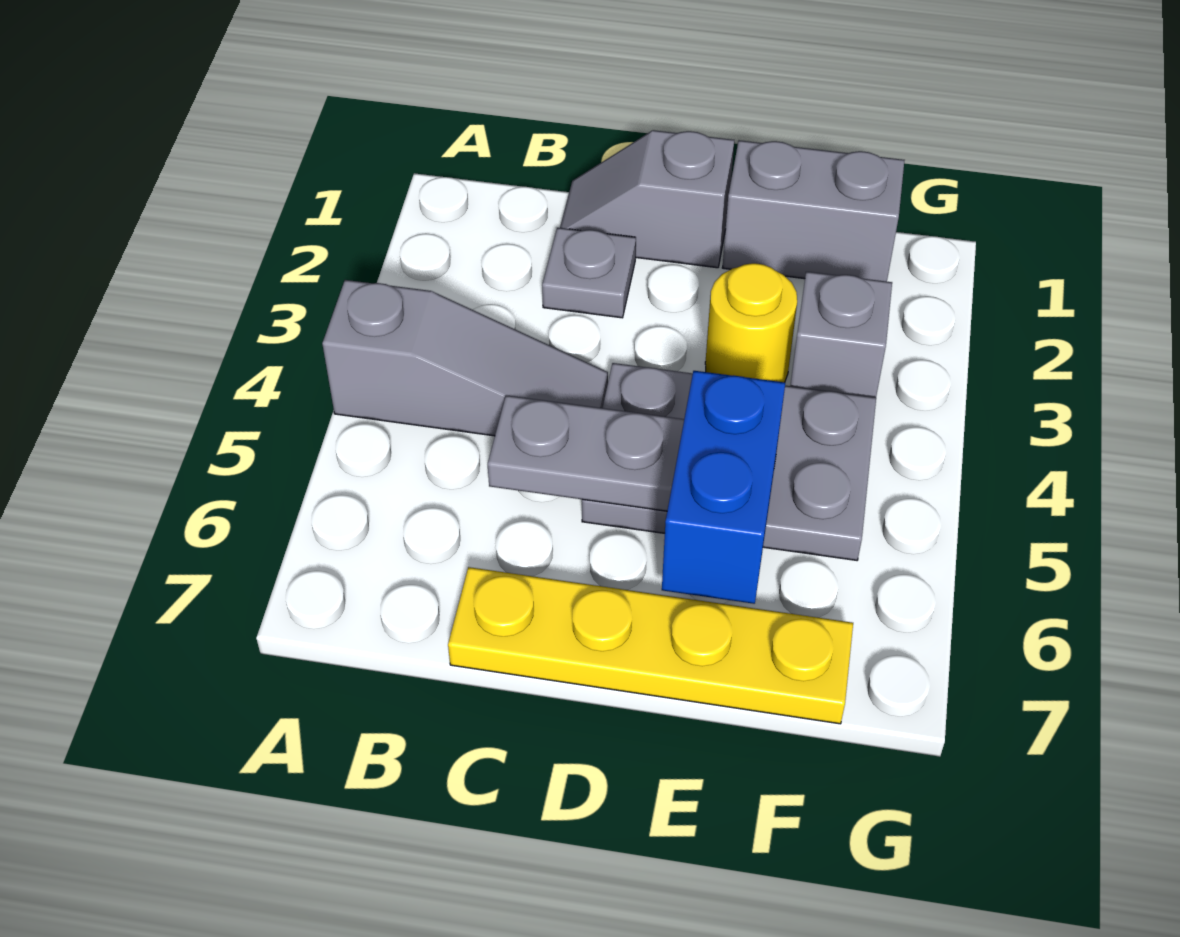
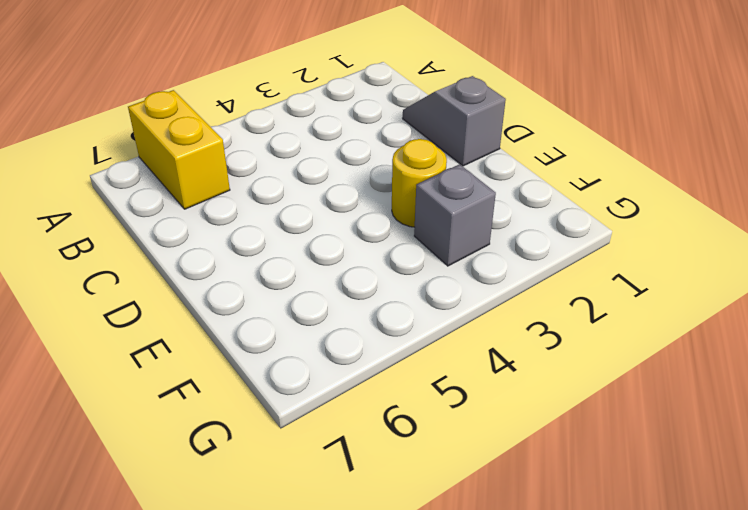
yellow brick A6:B6 level 1 -> none
none -> grey slope A4:C4 level 1 top A
none -> grey plate C2 level 1

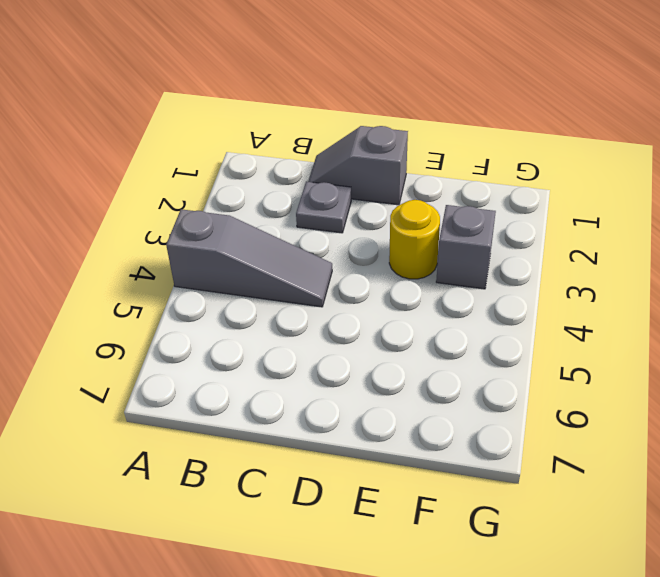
none -> yellow plate C7:F7 level 1
none -> grey plate D4:F5 level 1

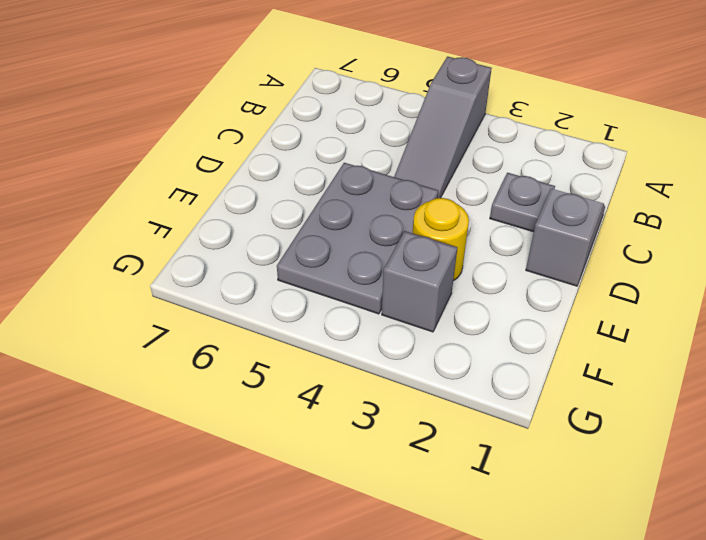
none -> yellow plate C7:F7 level 1
none -> grey brick E1:F1 level 1

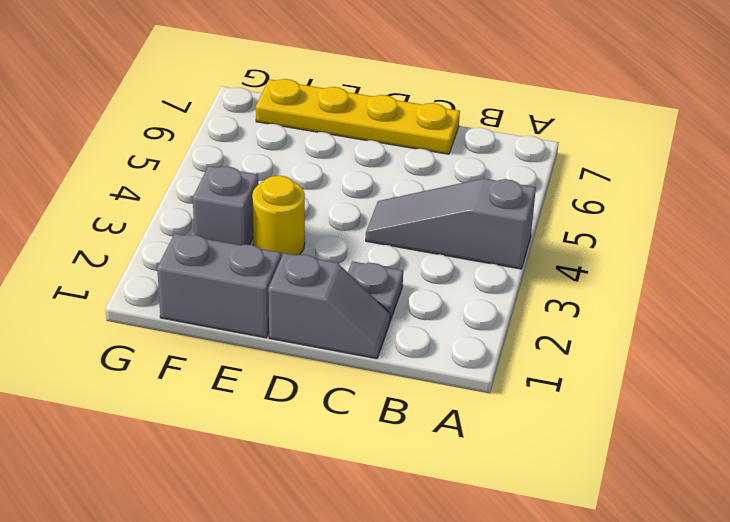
none -> grey plate D4:F5 level 1
none -> grey plate C5:D5 level 2

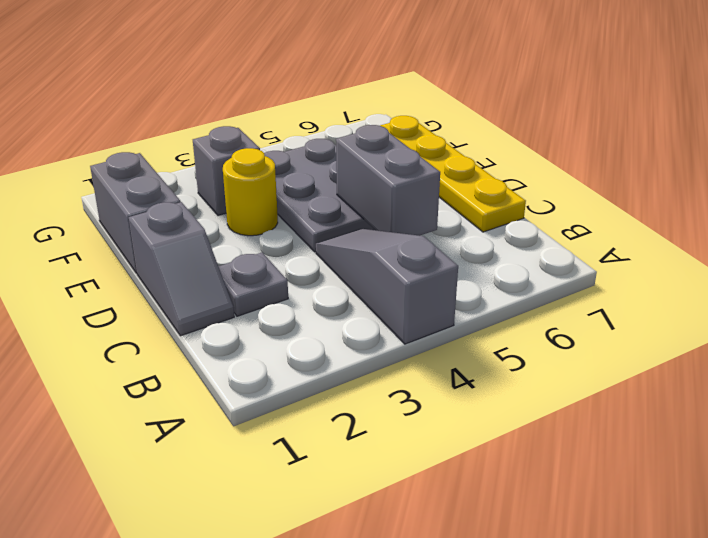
grey brick C5:D5 level 2 -> grey plate C5:D5 level 2
none -> blue brick E5:E6 level 2

